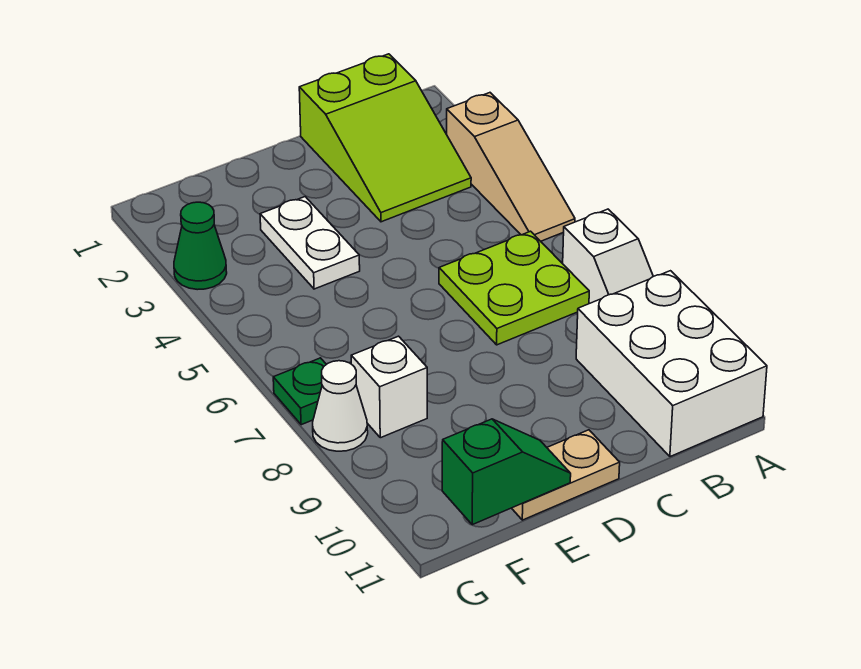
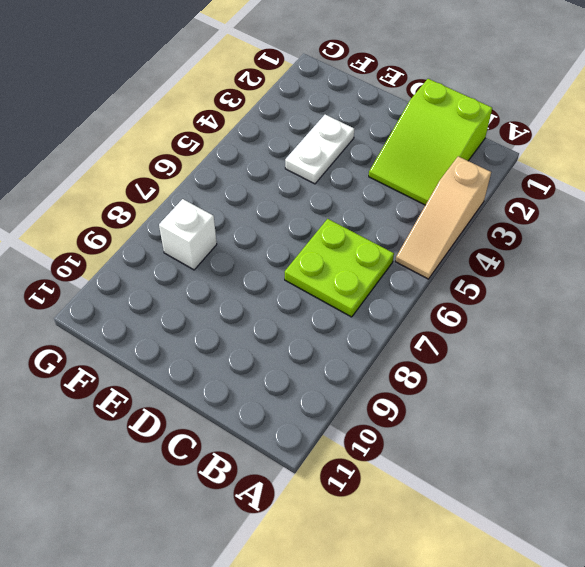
none -> white slope A7:A8 level 1 top 7
none -> white brick A9:B11 level 1
none -> tan plate D11:E11 level 1

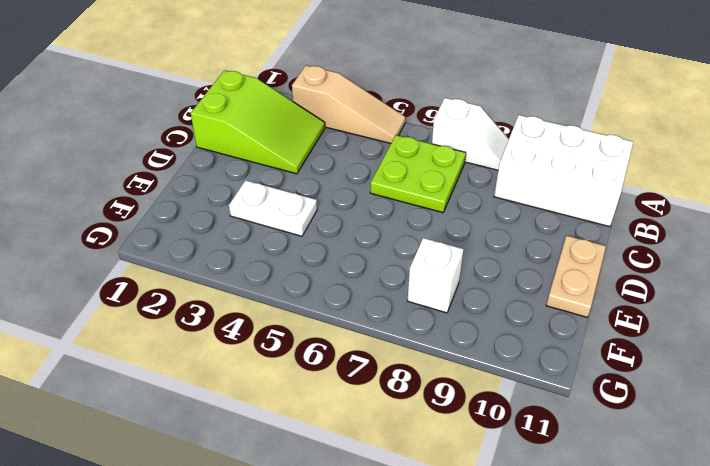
none -> green cone G3 level 1
none -> green plate G7 level 1
none -> white cone G8 level 1

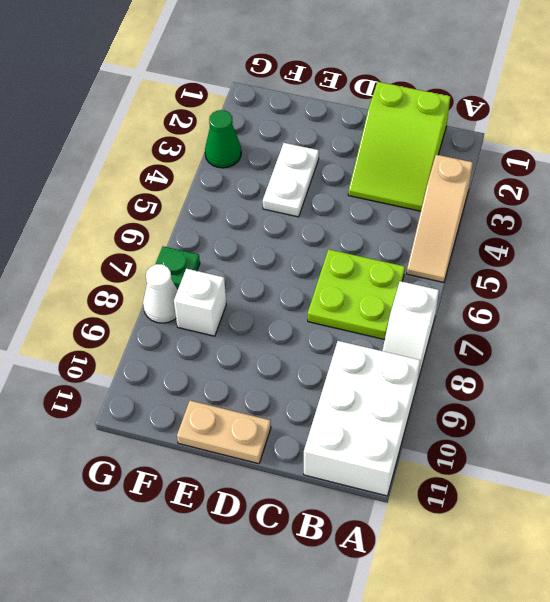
none -> green slope E11:F11 level 2 top F

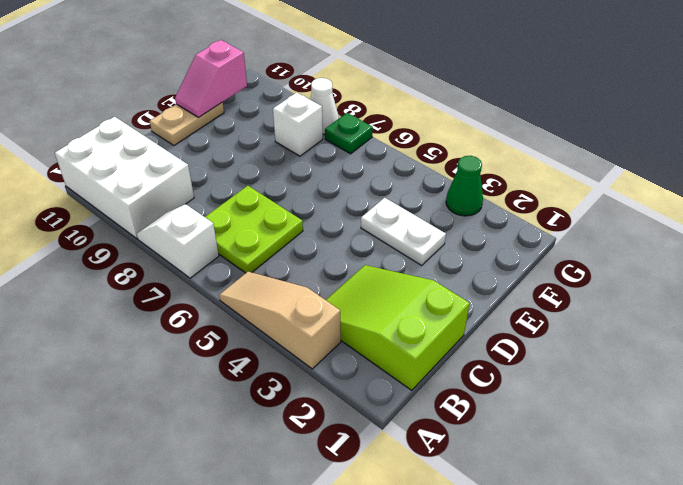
pink slope E11:F11 level 2 top F -> green slope E11:F11 level 2 top F

